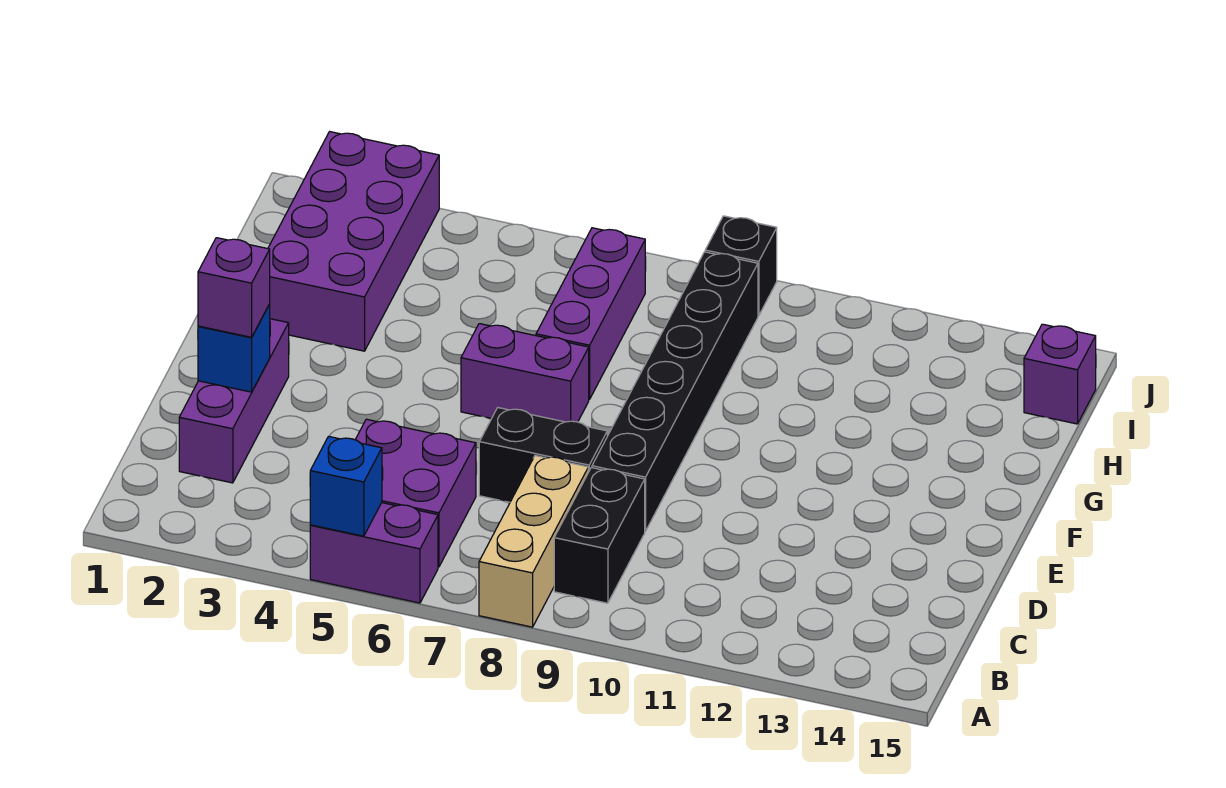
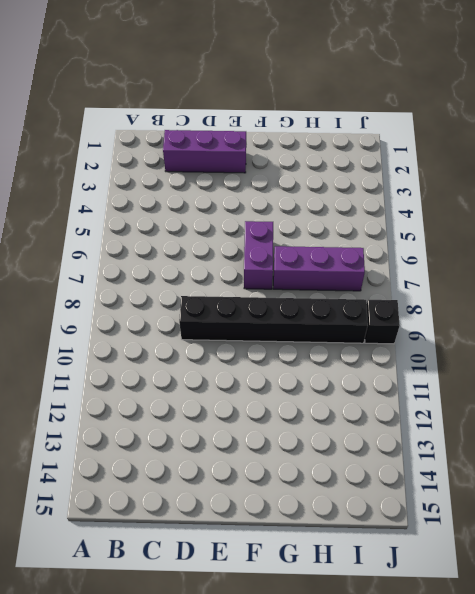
none -> purple brick A5:A6 level 1
none -> tan brick A8:C8 level 1
none -> purple brick B5:C6 level 1

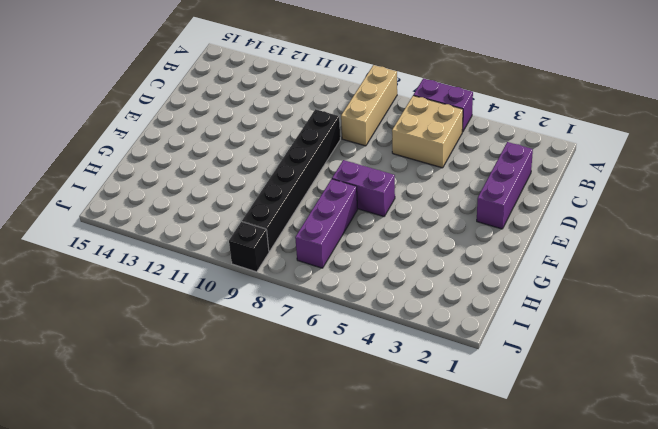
tan brick B5:C6 level 1 -> purple brick B5:C6 level 1
none -> black brick B9:C9 level 1
none -> black brick D7:D8 level 1
none -> purple brick G2:J3 level 1

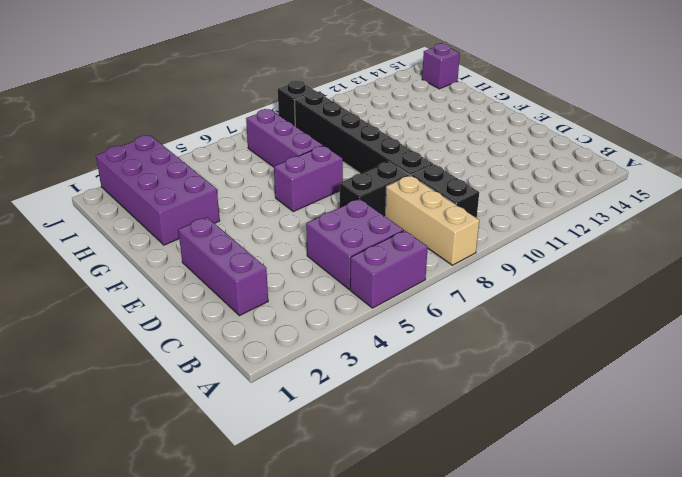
none -> blue brick A5 level 2
none -> blue brick D2 level 2
none -> purple brick D2 level 3

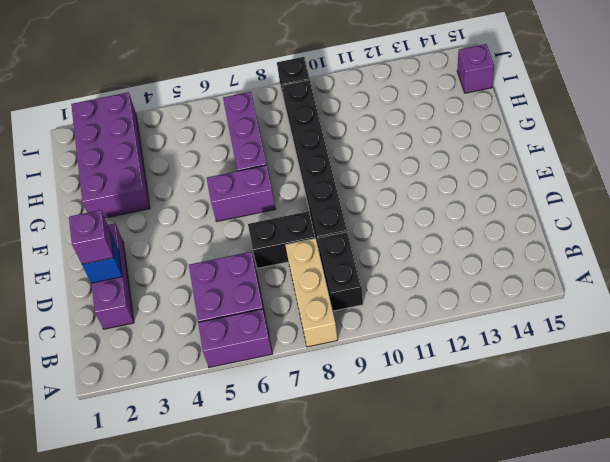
none -> blue brick A5 level 2

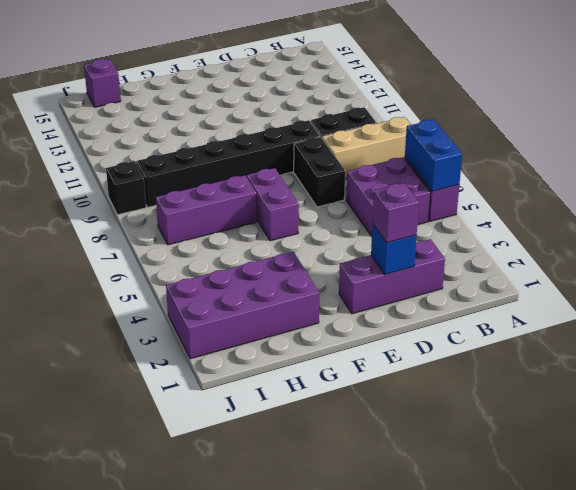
blue brick A5:A6 level 2 -> blue brick A5 level 2

